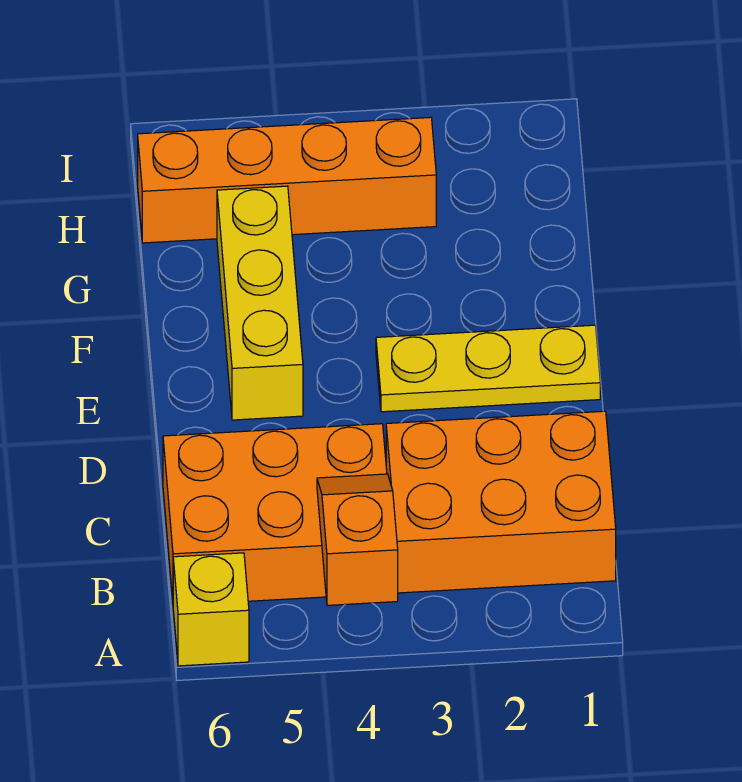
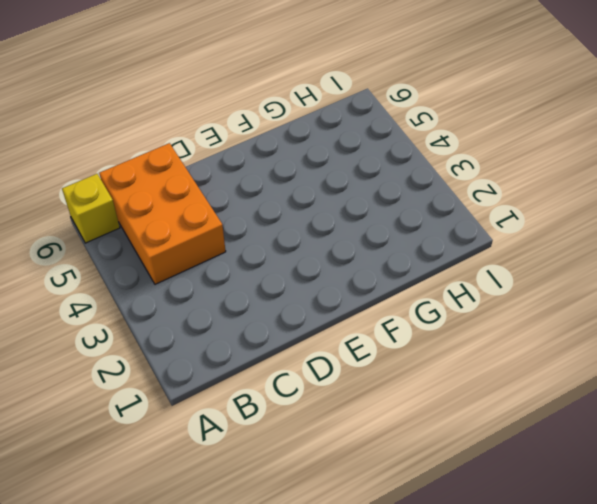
none -> orange brick B1:C3 level 1
none -> yellow plate E1:E3 level 1

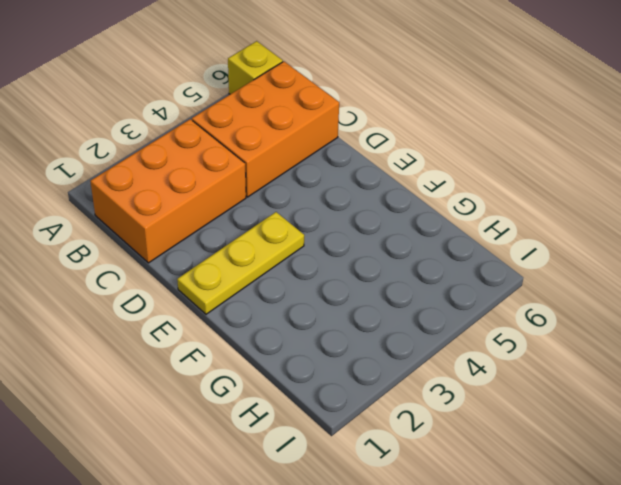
none -> yellow brick E5:G5 level 1
none -> orange brick H3:H6 level 1

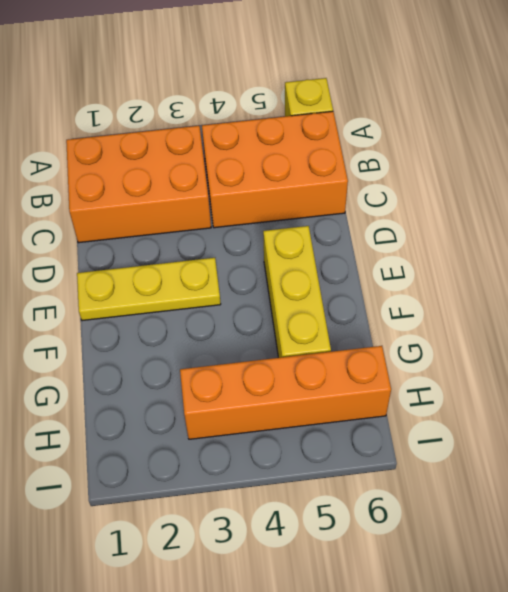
none -> orange slope A4:B4 level 2 top A

